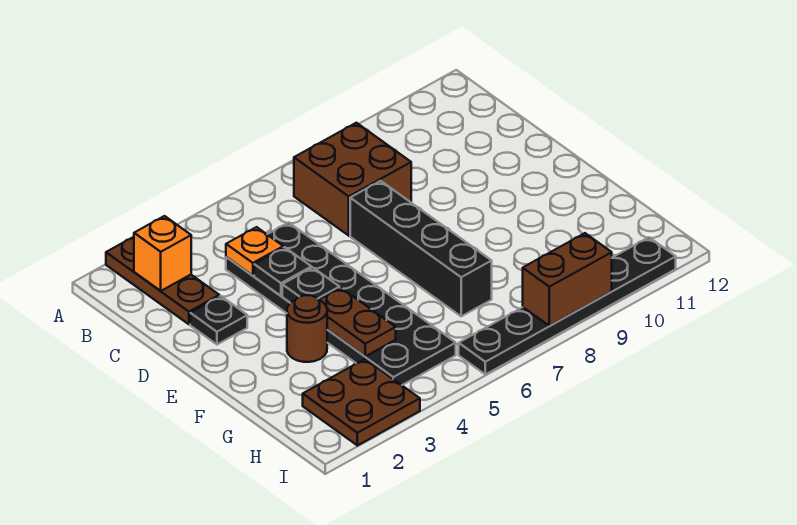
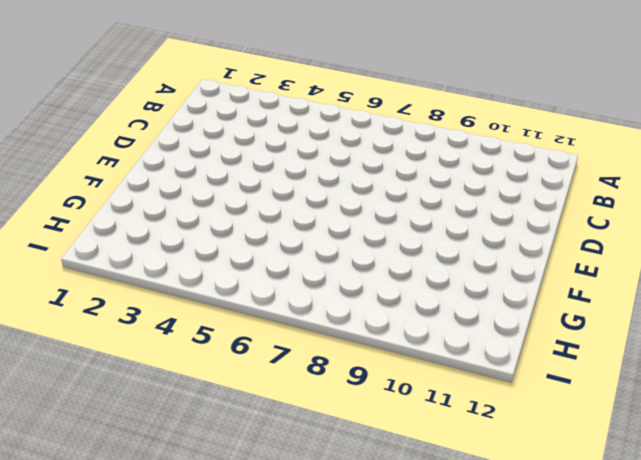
none -> brown plate A2:C2 level 1
none -> brown brick B7:C8 level 1
none -> black plate C4:H5 level 1

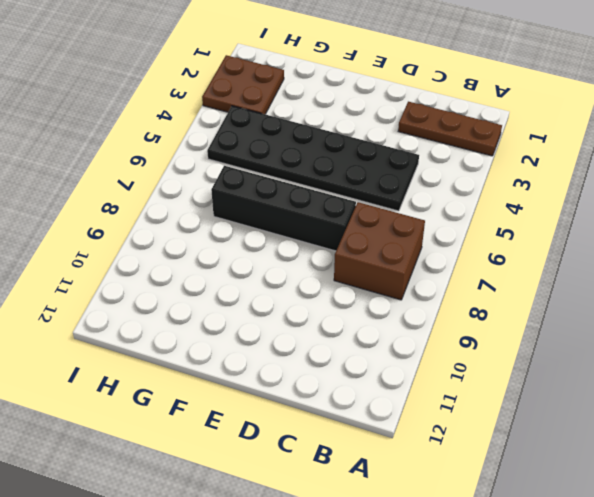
none -> black plate D2 level 1
none -> brown round brick F3 level 1
none -> black plate I6:I11 level 1

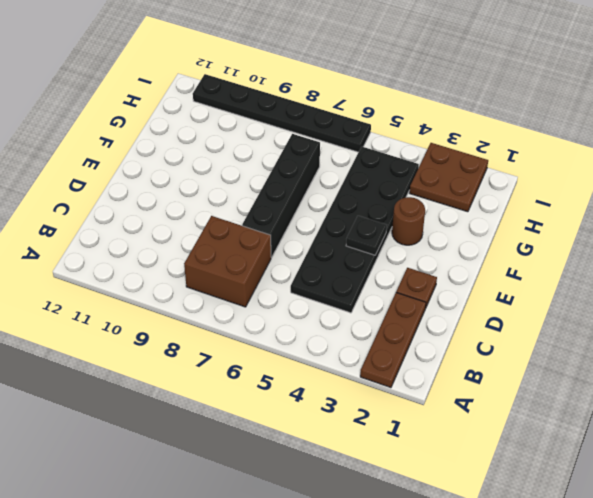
brown plate D2 level 1 -> black plate D2 level 1
none -> orange brick B2 level 2
none -> orange plate C4 level 2
none -> black plate D4 level 2

